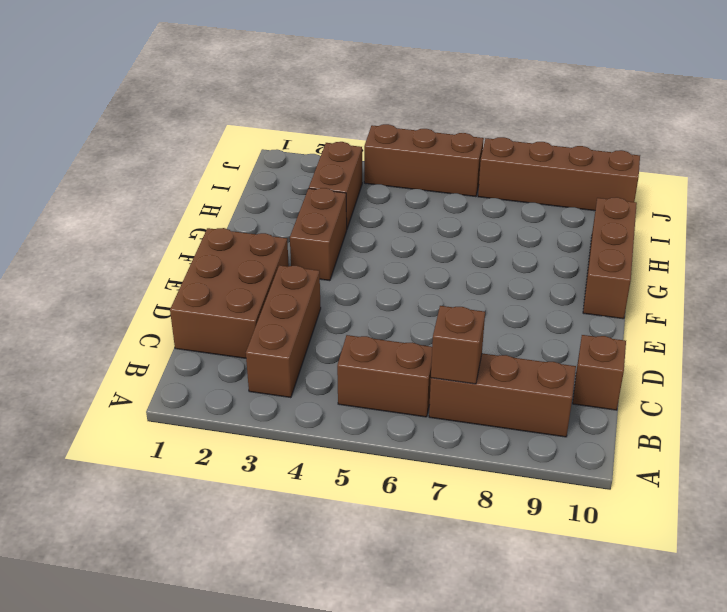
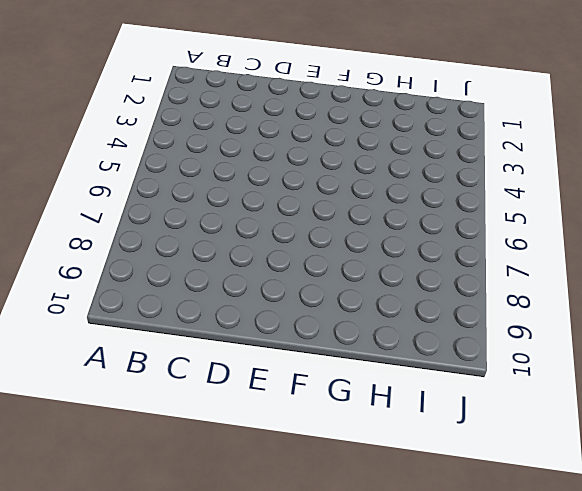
none -> brown brick B3:D3 level 1
none -> brown brick B5:B6 level 1

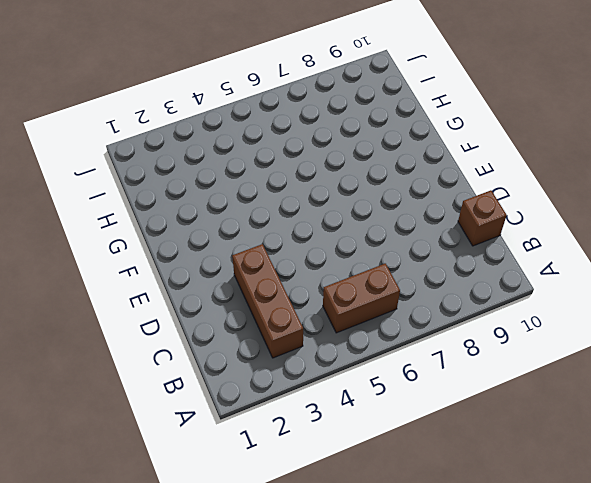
none -> brown brick B7:B9 level 1
none -> brown brick C1:E2 level 1

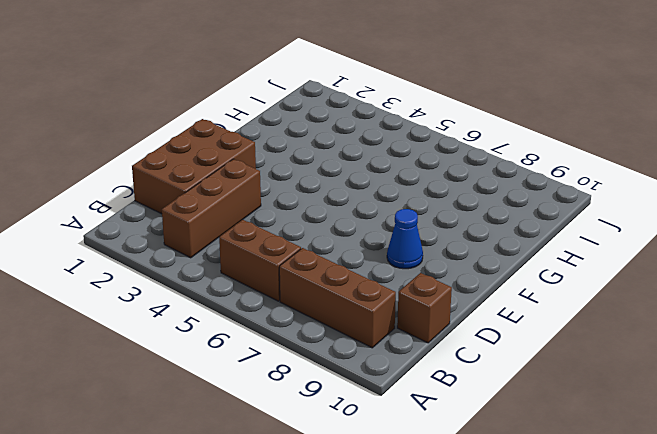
blue cone E8 level 1 -> none
none -> brown brick F3:G3 level 1
none -> brown brick F10:H10 level 1

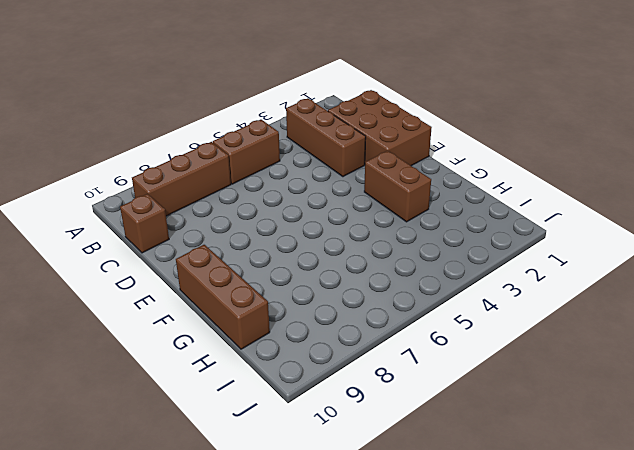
none -> brown brick H3:I3 level 1
none -> brown brick J4:J6 level 1

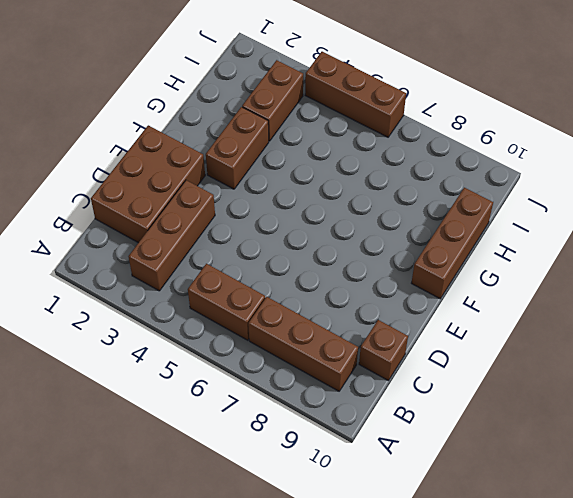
none -> brown brick J7:J10 level 1
none -> brown brick B7 level 2

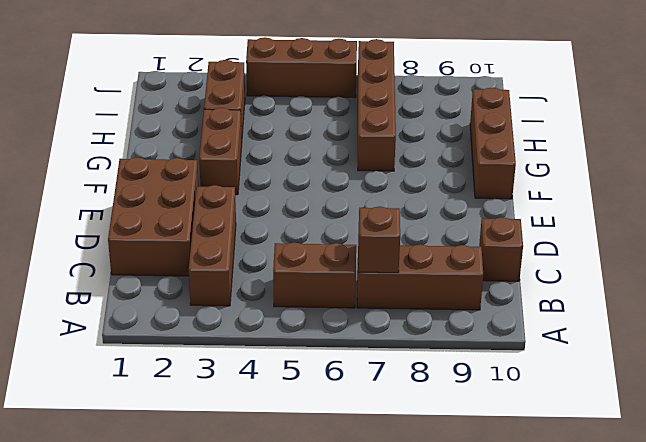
brown brick G7:J7 level 1 -> brown brick J7:J10 level 1

